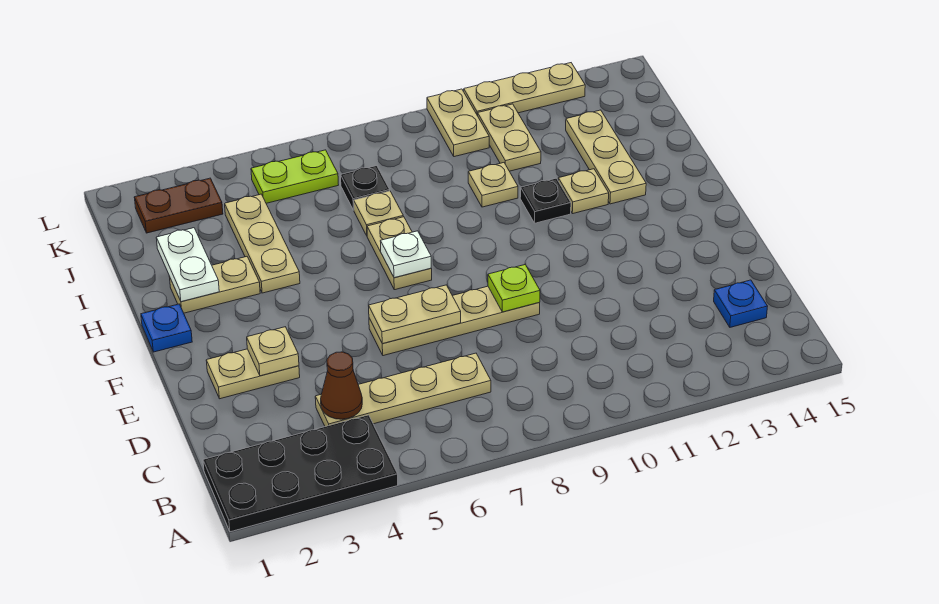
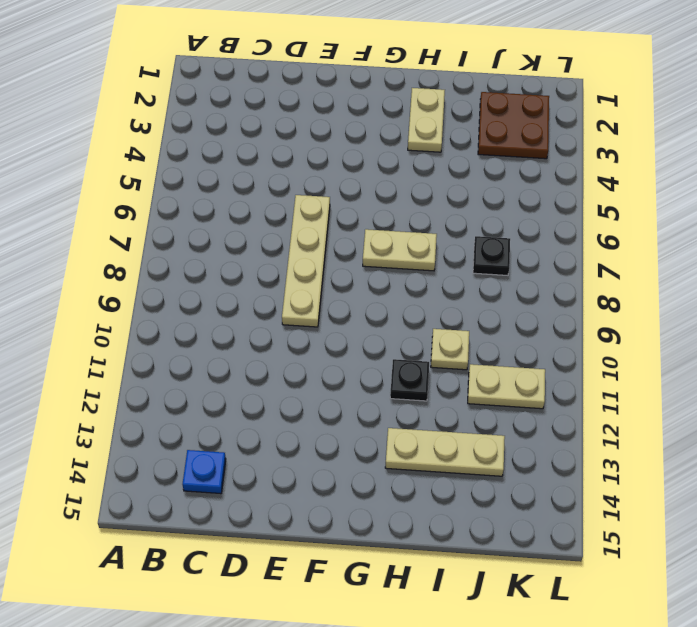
brown plate J2:K3 level 1 -> brown plate K2:K3 level 1
none -> black plate A1:B4 level 1
none -> tan plate C4:C7 level 1
none -> tan plate E2:E3 level 1

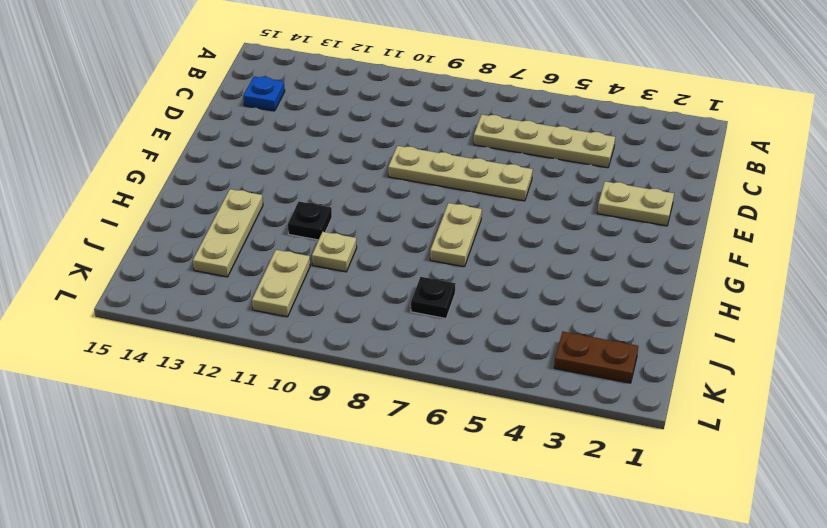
none -> black plate A1:B4 level 1
none -> blue plate G1 level 1
none -> tan plate H2:H3 level 1

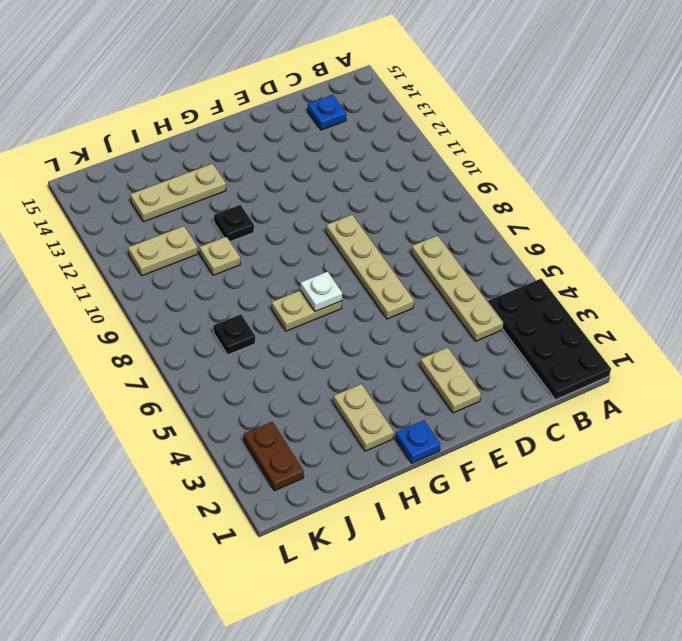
none -> tan plate H4:J4 level 1
none -> tan plate H12 level 1
none -> tan plate I7 level 1

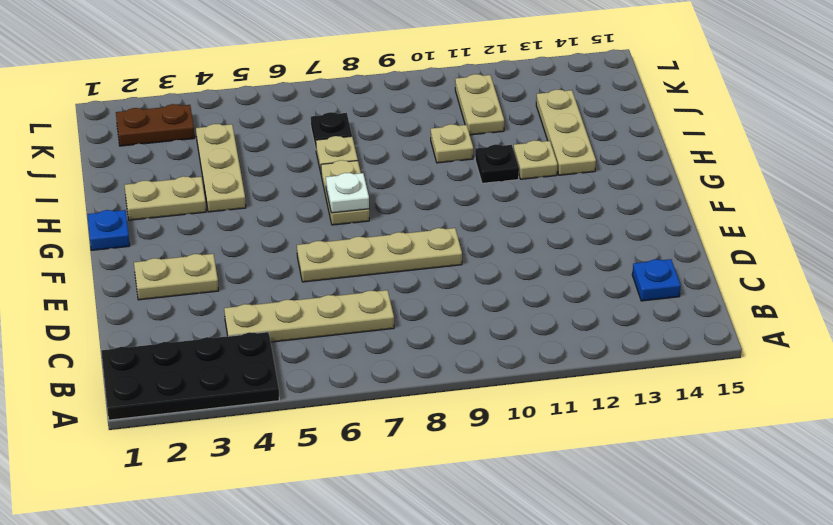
none -> lime plate K5:K6 level 1
none -> tan plate K10:L10 level 1
none -> tan plate L11:L13 level 1

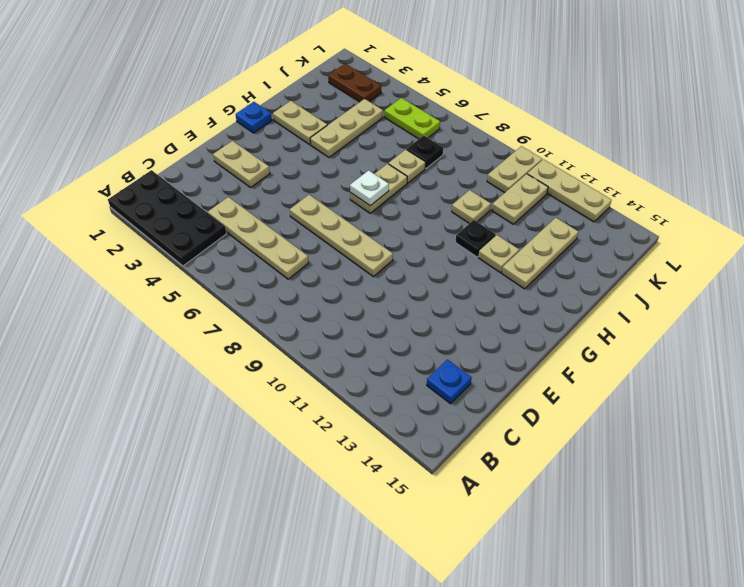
none -> brown cone C4 level 2
none -> tan plate E3 level 2
none -> tan plate E6:E7 level 2

